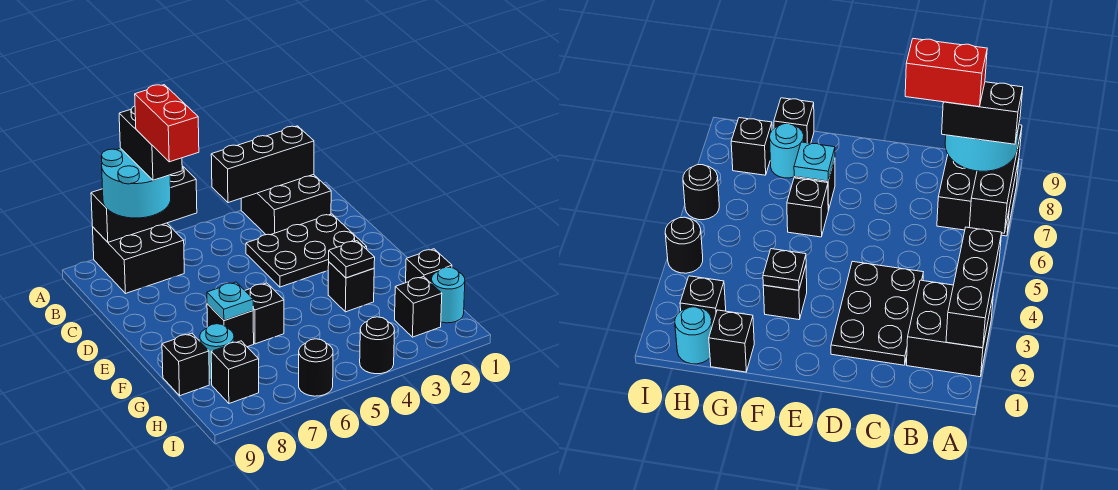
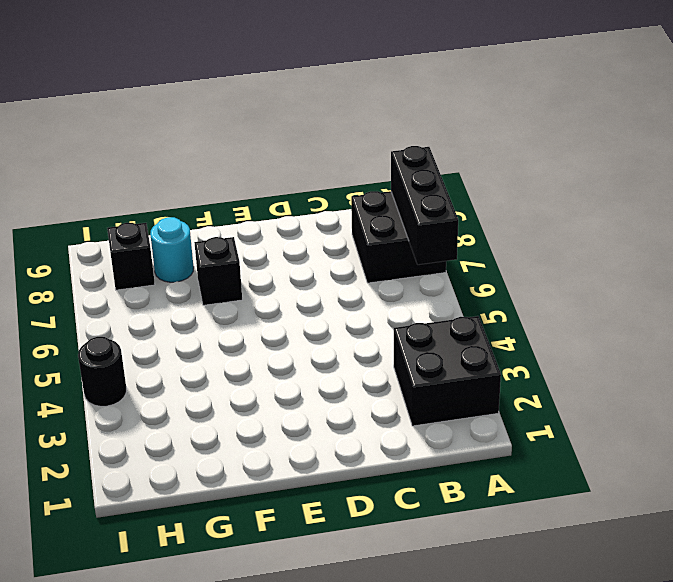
none -> black plate C2:D4 level 1
none -> black brick F3 level 1
none -> black brick F6 level 1

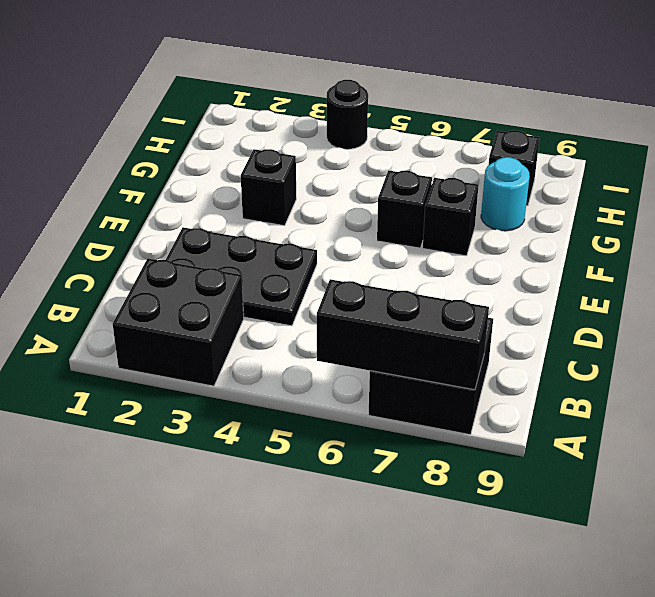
none -> black brick G1 level 1
none -> black brick G9 level 1
none -> cyan round brick H1 level 1

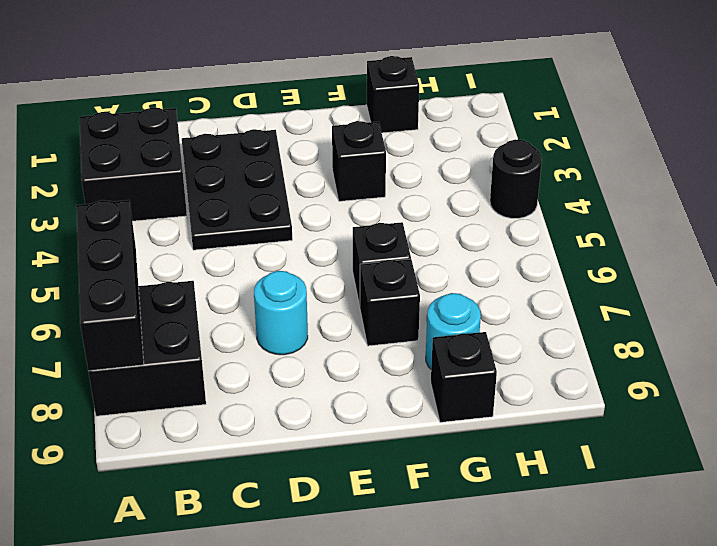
cyan round brick D7 level 1 -> cyan round brick H1 level 1
none -> black brick H2 level 1
none -> black brick H8 level 1
none -> black round brick I6 level 1

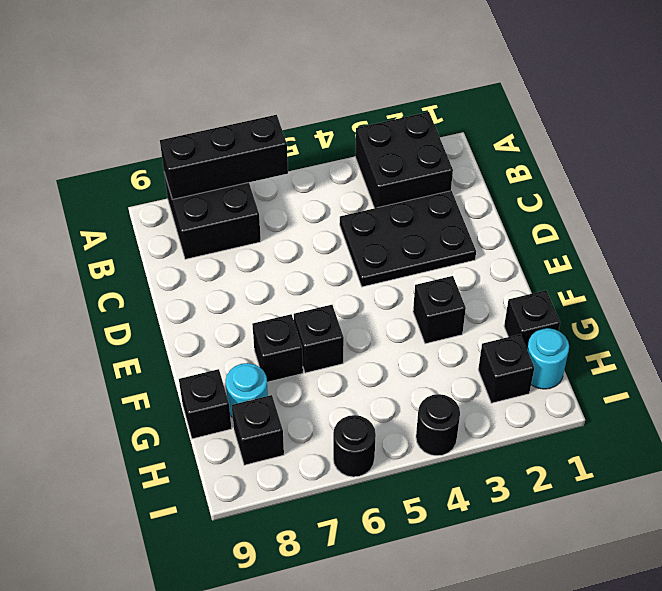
none -> black brick A2:A4 level 2
none -> black plate F3 level 2
none -> cyan plate F7 level 2

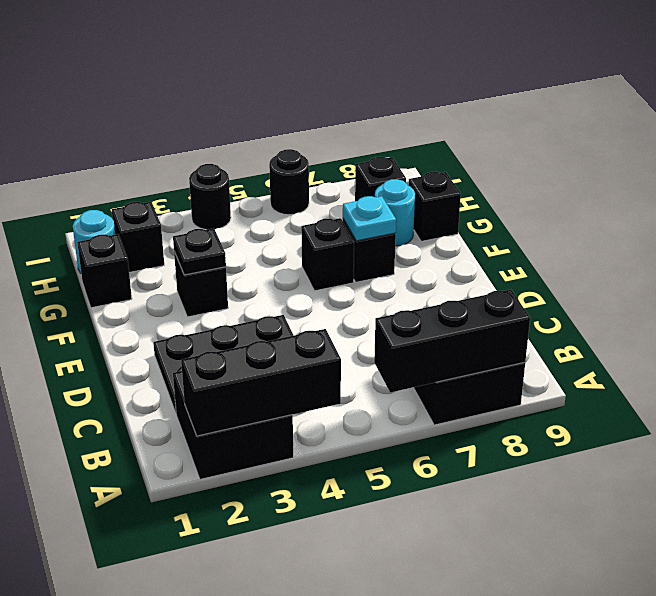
none -> cyan round brick A7:B8 level 3
none -> black brick A7:B7 level 4
none -> red brick B7:C7 level 5

